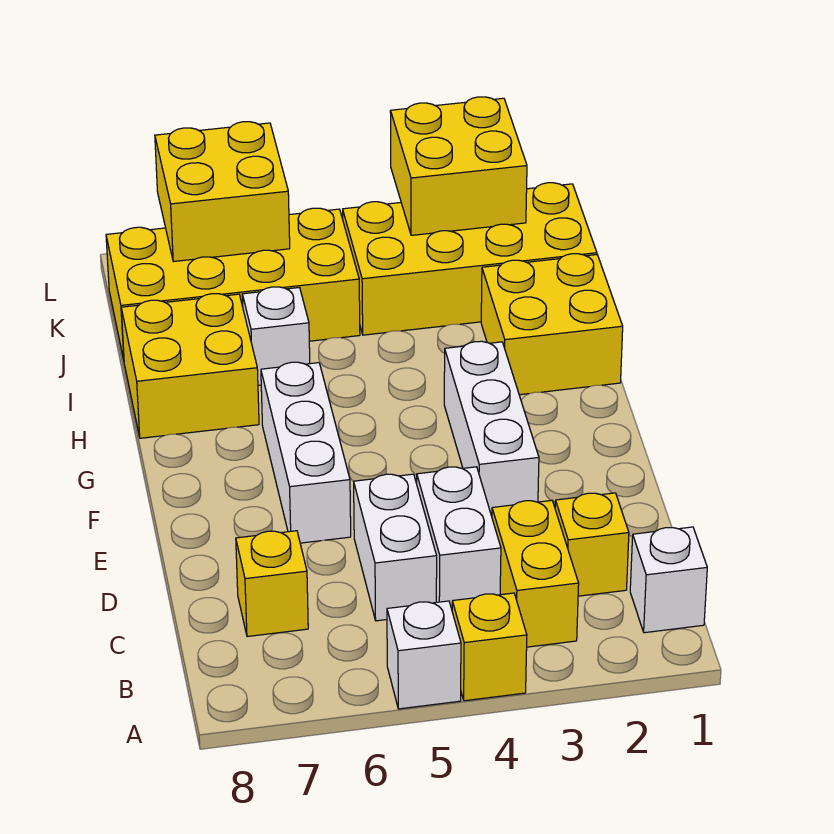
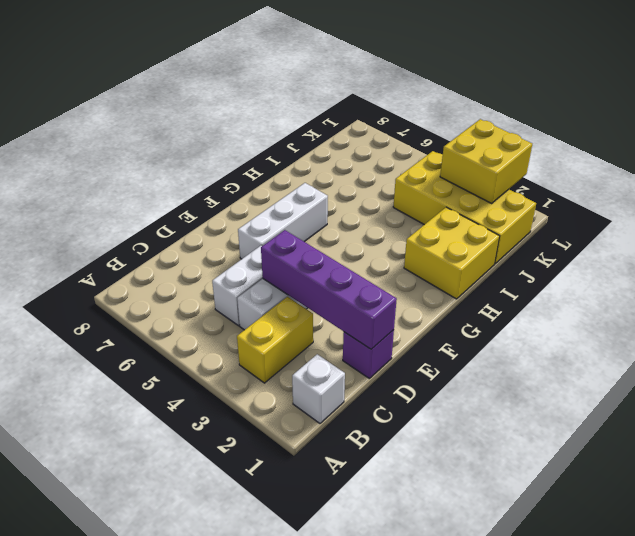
purple brick D1 level 1 -> none
purple brick D1:D4 level 2 -> none
none -> yellow brick A4 level 1
none -> white brick A5 level 1
none -> yellow brick C2 level 1

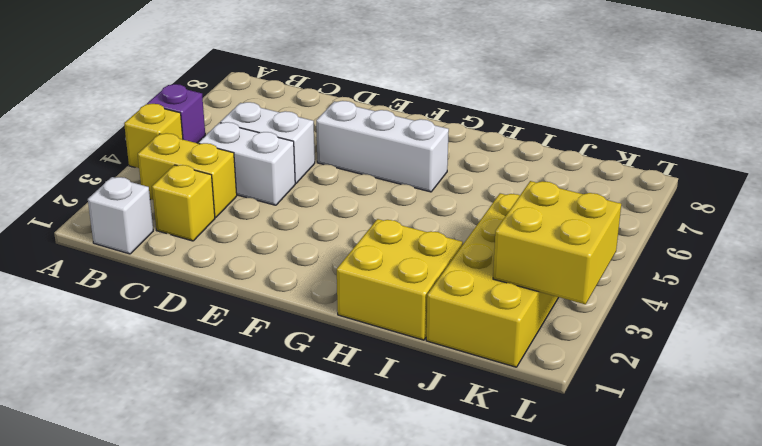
purple brick A5 level 1 -> white brick A5 level 1
none -> yellow brick C7 level 1
none -> white brick E3:G3 level 1
none -> yellow brick H7:I8 level 1

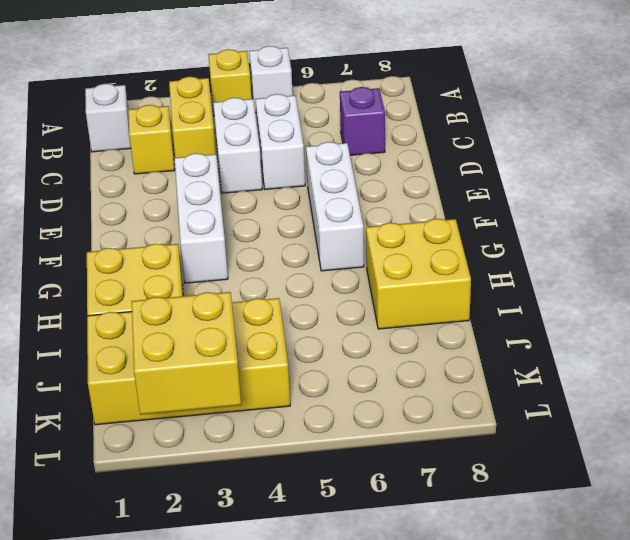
purple brick C7 level 1 -> yellow brick C7 level 1
none -> white brick I6 level 1
none -> yellow brick J5:K8 level 1
none -> yellow brick K6:L7 level 2

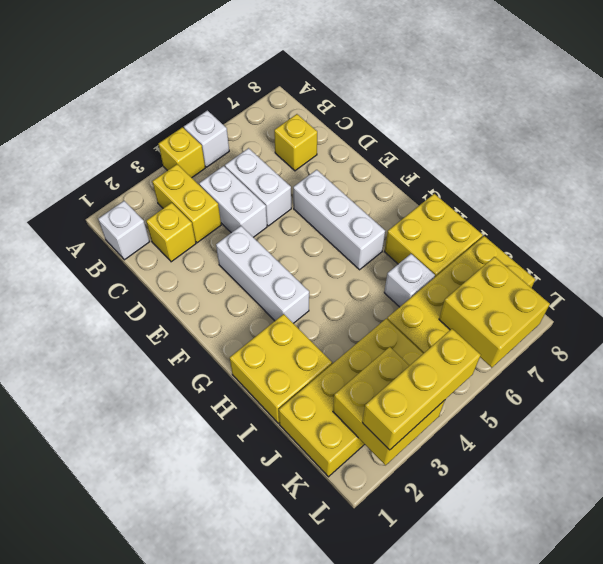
yellow brick L2:L4 level 3 -> none

